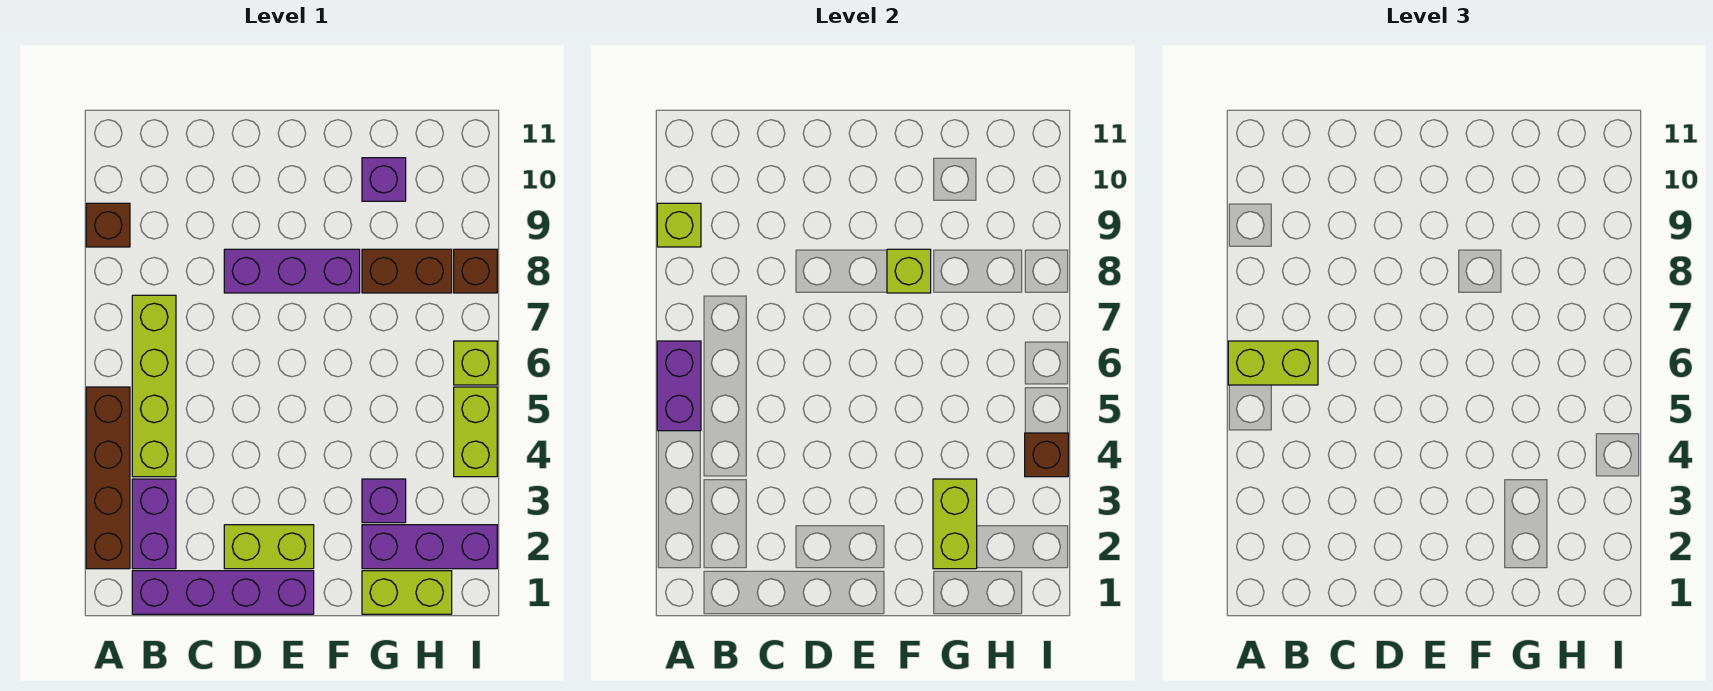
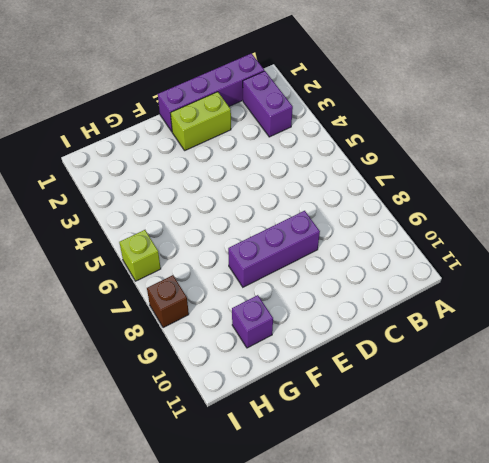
none -> brown brick A2:A5 level 1
none -> brown brick A9 level 1
none -> lime brick B4:B7 level 1

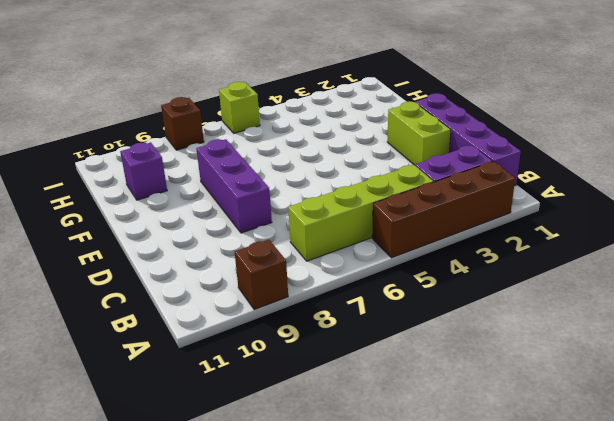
none -> lime brick G1:H1 level 1
none -> purple brick G2:I2 level 1
none -> purple brick G3 level 1

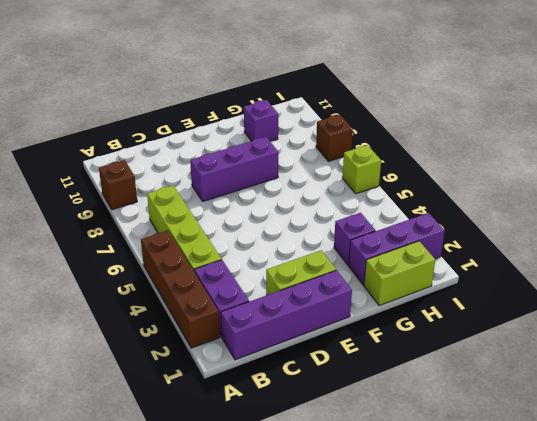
none -> brown brick G8:H8 level 1
none -> lime brick I4:I5 level 1
none -> purple brick A5:A6 level 2

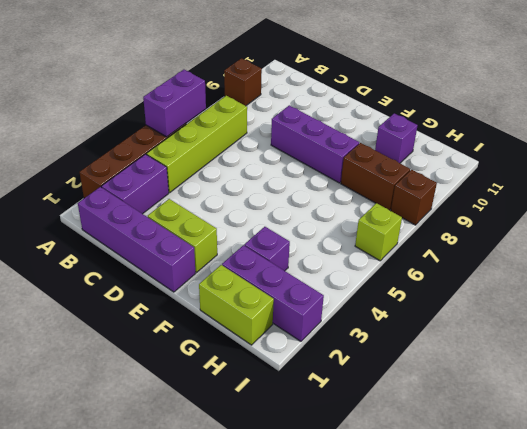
none -> lime brick I4:I5 level 1
none -> lime brick A9 level 2
none -> lime brick F8 level 2

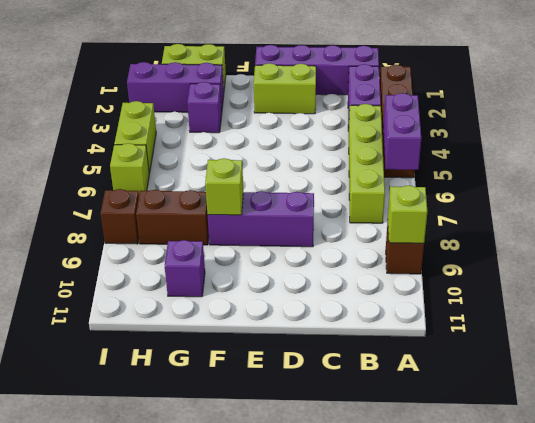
none -> lime brick G2:G3 level 2
none -> brown brick I4 level 2
none -> lime brick A6:B6 level 3

